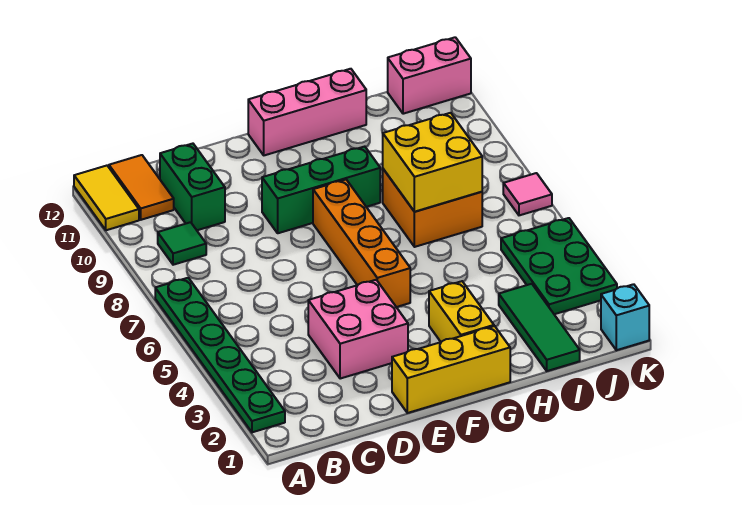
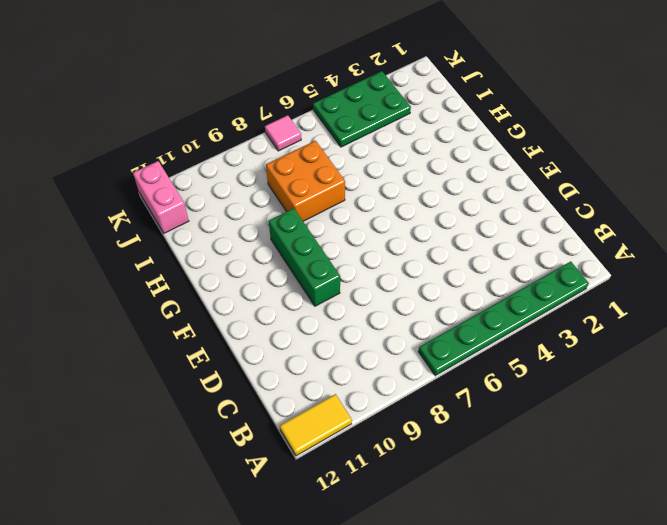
none -> green tile B9 level 1
none -> orange tile B11:B12 level 1
none -> green brick C10:C11 level 1

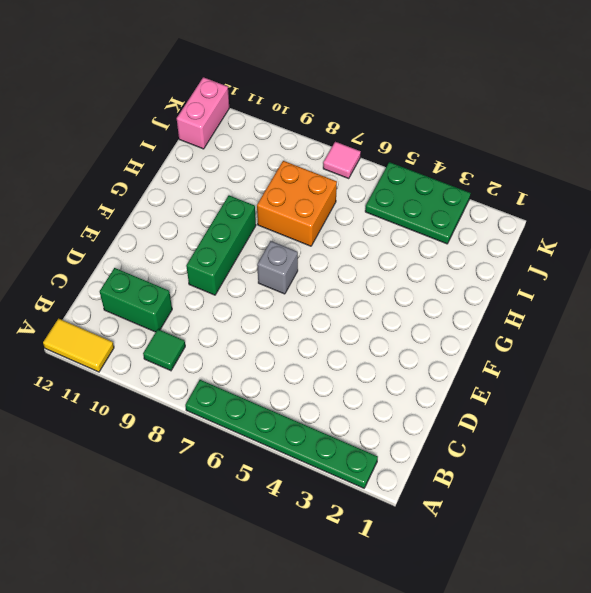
grey brick F7 level 1 -> orange brick F5:F8 level 1
none -> orange tile B11:B12 level 1
none -> pink brick D3:E4 level 1
none -> yellow brick E1:G1 level 1

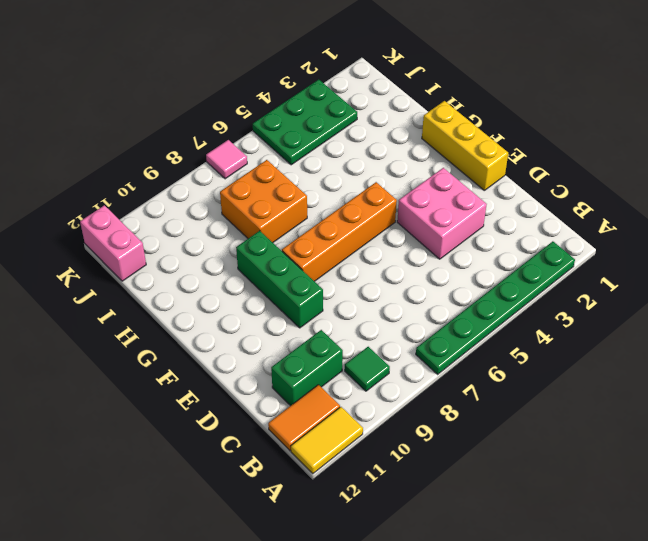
none -> pink brick F12:H12 level 1
none -> yellow brick G2:G3 level 1
none -> green tile I1:I3 level 1

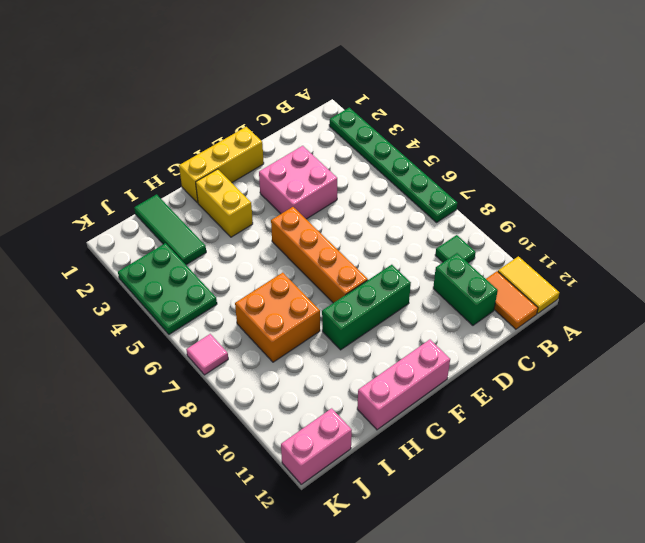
none -> cyan brick K1 level 1
none -> yellow brick H7:I8 level 2

